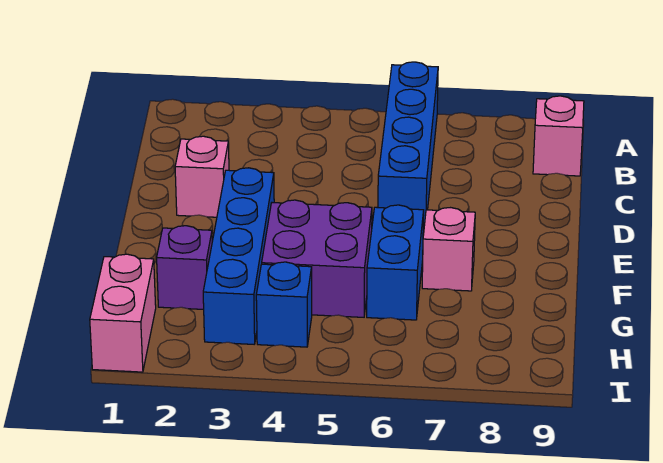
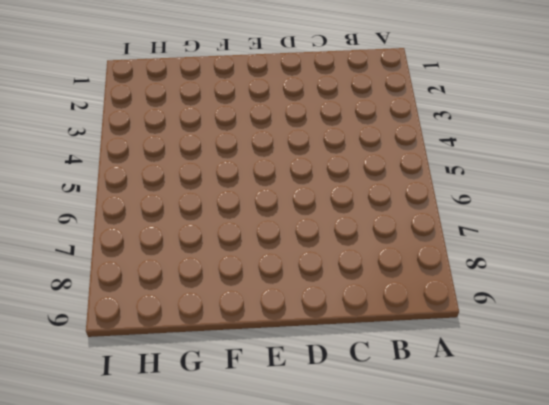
none -> blue brick A6:D6 level 1
none -> pink brick B9 level 1

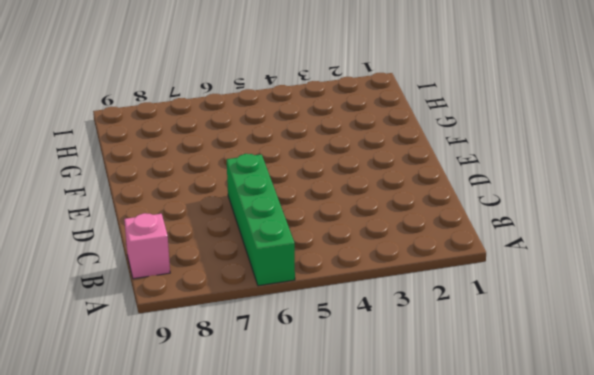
green brick A6:D6 level 1 -> blue brick A6:D6 level 1
none -> pink brick D2 level 1
none -> blue brick E3:H3 level 1

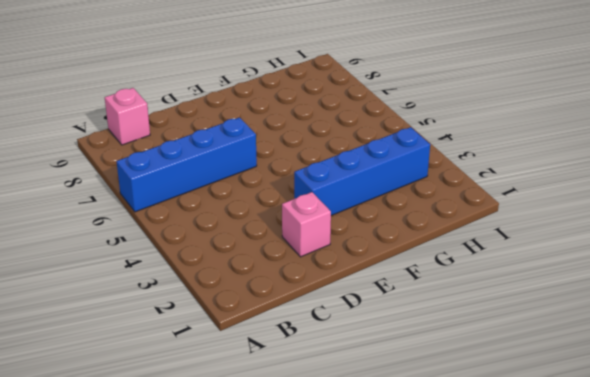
none -> purple brick F4:G5 level 1
none -> blue brick F6:G6 level 1

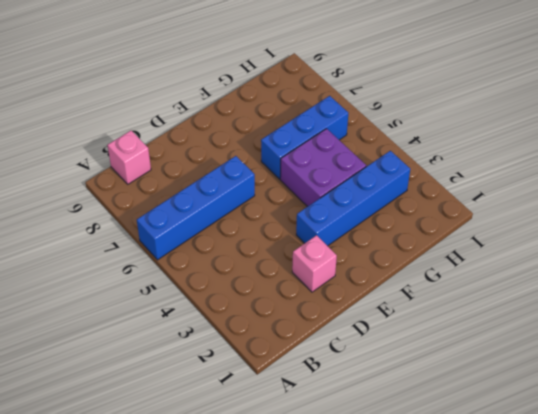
blue brick F6:H6 level 1 -> blue brick F6:G6 level 1
none -> pink brick F7 level 1
none -> purple brick G2 level 1

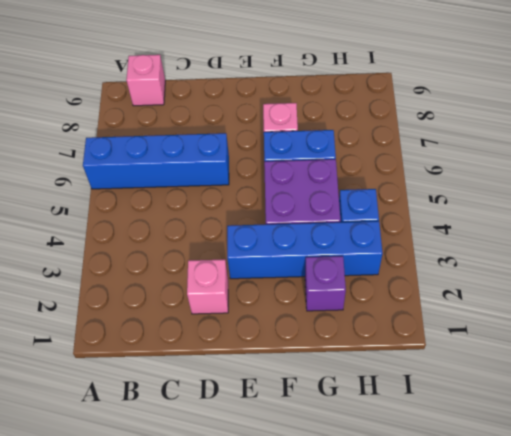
none -> pink brick H1:I1 level 1

